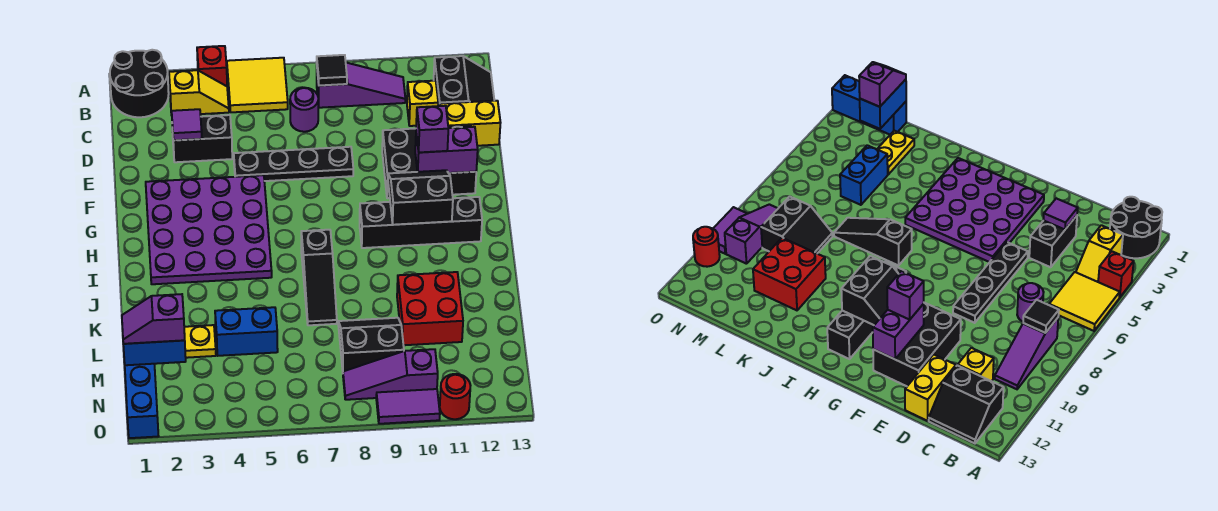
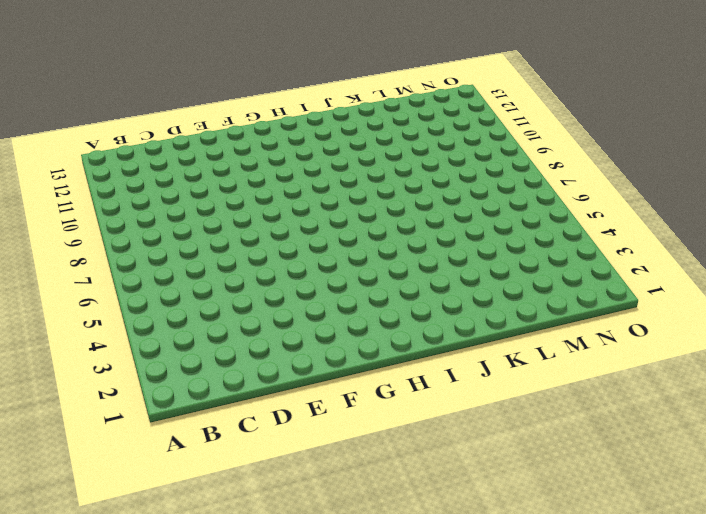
none -> black round brick A1:B2 level 1
none -> red brick A4 level 1
none -> yellow tile A5:B6 level 1
none -> yellow slope B3:B4 level 1 top 3

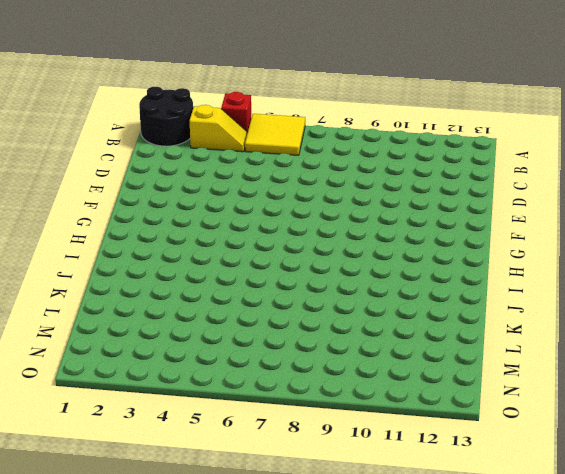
none -> purple slope B8:B10 level 1 top 8
none -> black slope B12:C13 level 1 top 12
none -> purple round brick C7 level 1
none -> yellow brick C11 level 1

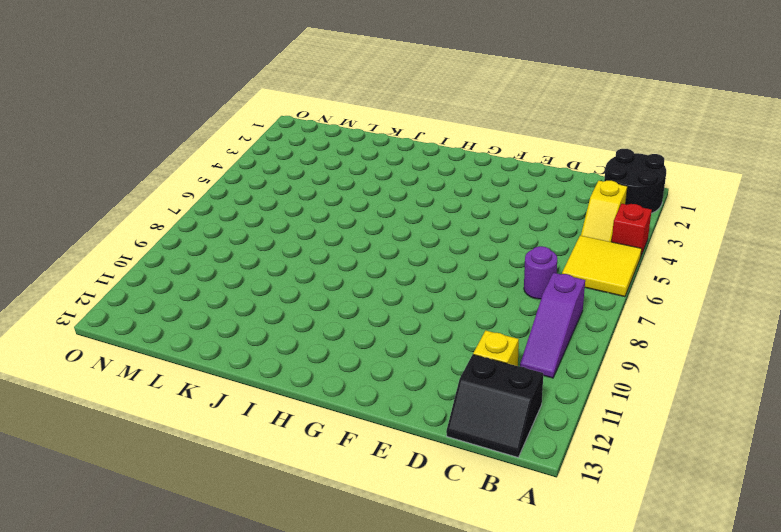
none -> black brick D3:D4 level 1
none -> yellow brick D12:D13 level 1
none -> black plate E5:E8 level 1
none -> black brick E10:F12 level 1

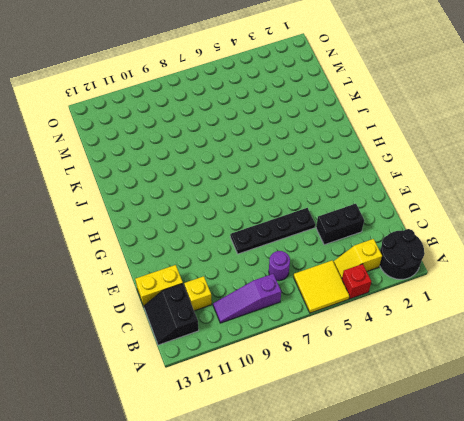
none -> black brick E10:F12 level 1
none -> purple plate F2:I5 level 1
none -> black brick H9:H12 level 1
none -> black slope I7:K7 level 1 top I

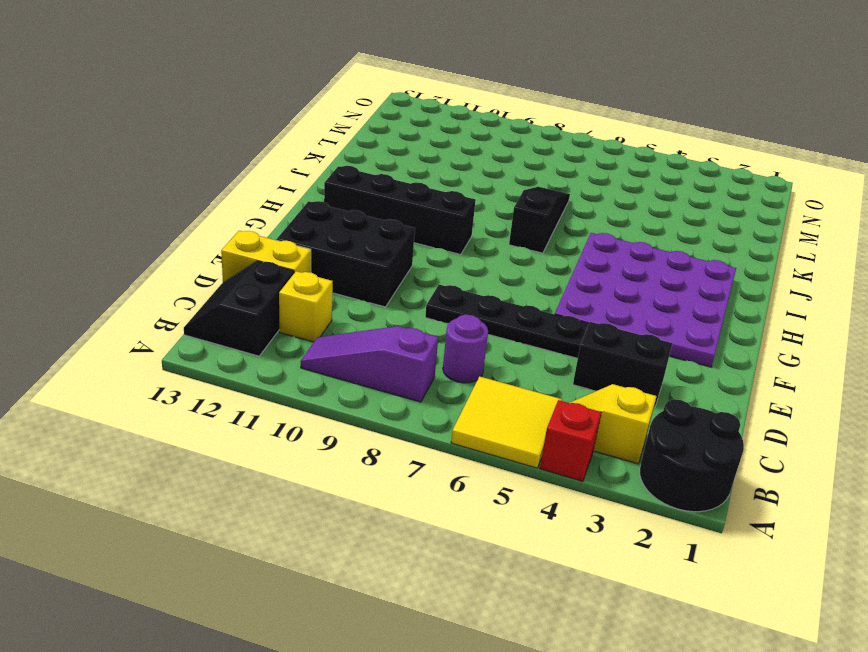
none -> red brick K10:L11 level 1
none -> yellow plate L2:L3 level 1
none -> blue brick L4:L5 level 1
none -> black slope L8:M9 level 1 top M

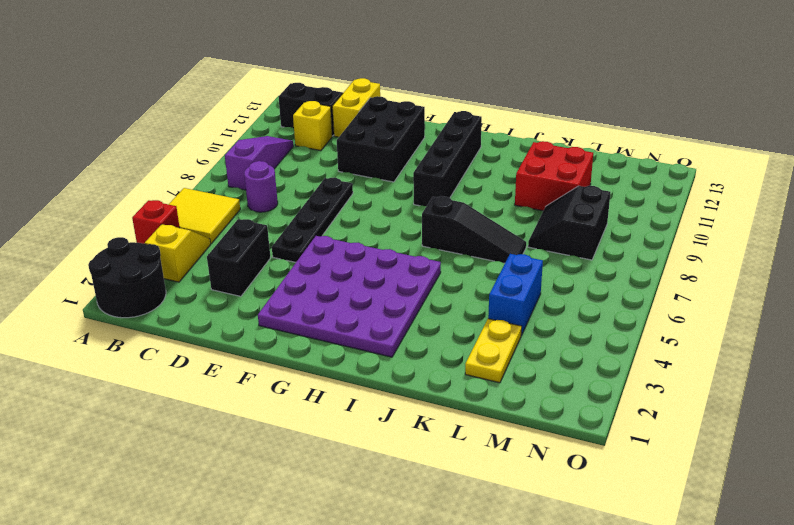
none -> blue brick M1:O1 level 1
none -> purple slope N8:N10 level 1 top 10
none -> purple tile O9:O10 level 1
none -> red round brick O11 level 1

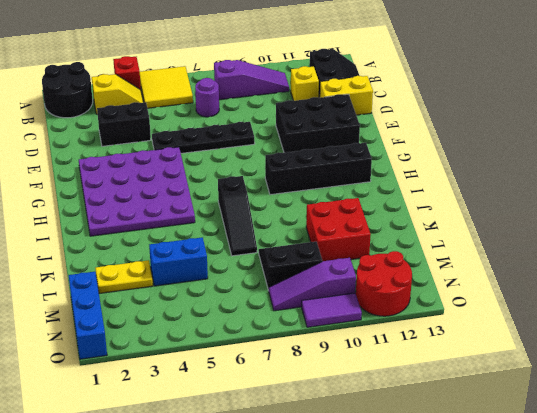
red round brick N11:O12 level 1 -> red round brick O11 level 1
none -> black tile B8 level 2
none -> purple tile D3 level 2
none -> purple brick F11:F12 level 2
none -> black slope G10:H11 level 2 top H

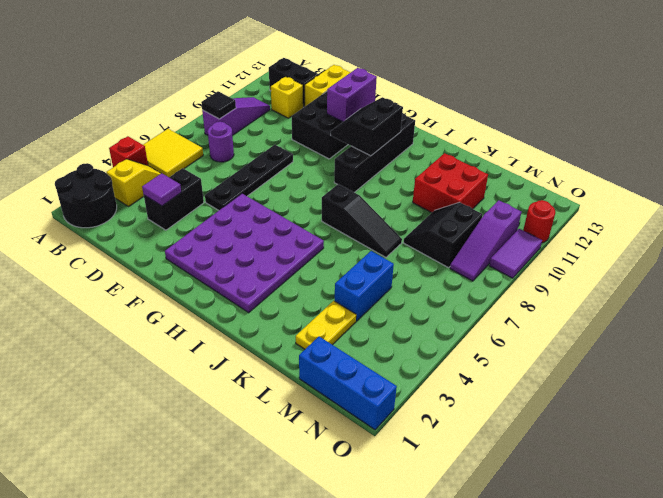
none -> blue brick M1:M2 level 2
none -> purple brick F11 level 3
none -> purple slope M1:M2 level 3 top 2

